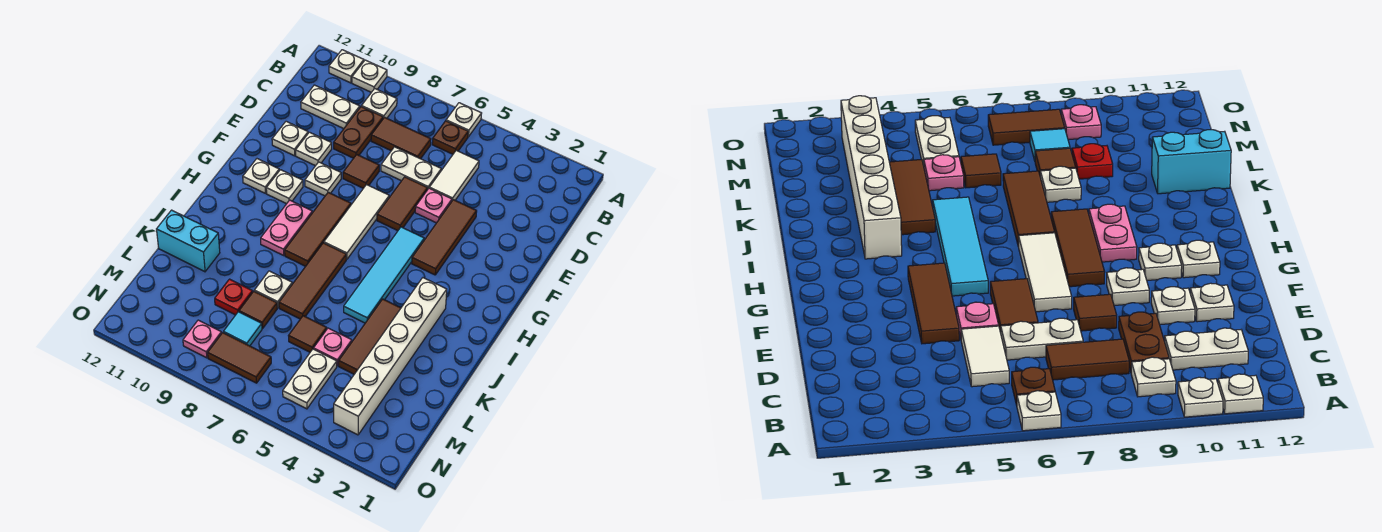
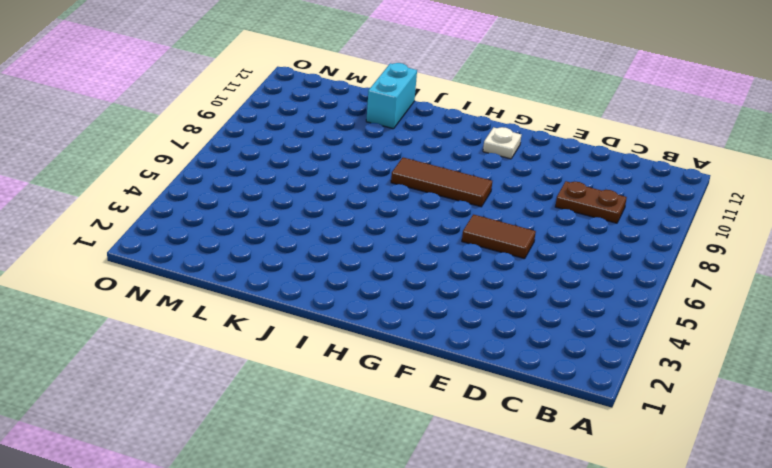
none -> white plate A6 level 1
none -> white plate A10 level 1
none -> white plate A11 level 1
none -> brown plate B6 level 1

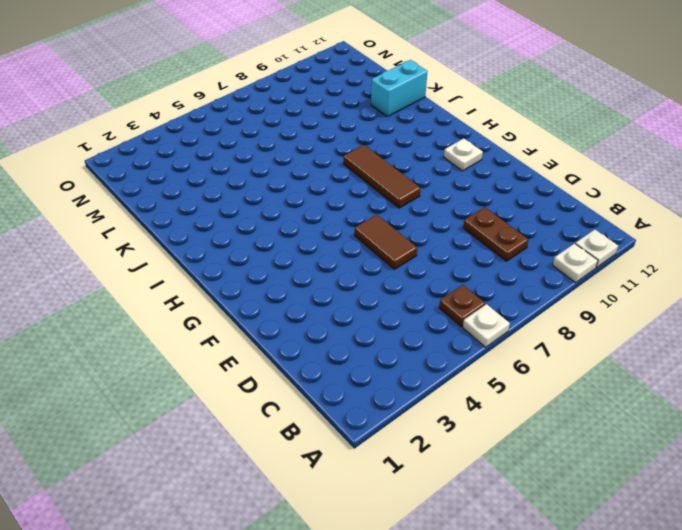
none -> white plate B9 level 1
none -> white tile C5:D5 level 1
none -> brown tile C7:C8 level 1
none -> white plate C10:C11 level 1

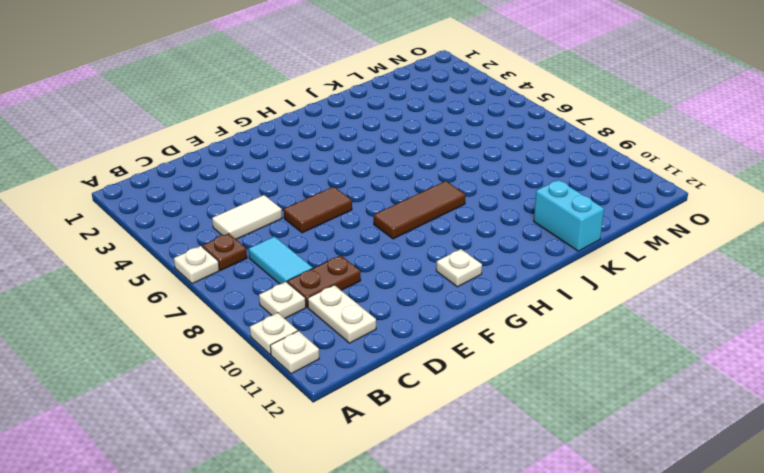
cyan tile C7:C8 level 1 -> brown tile C7:C8 level 1
none -> white plate D6:D7 level 1
none -> brown tile E4:G4 level 1
none -> pink plate E5 level 1
none -> brown tile E8 level 1

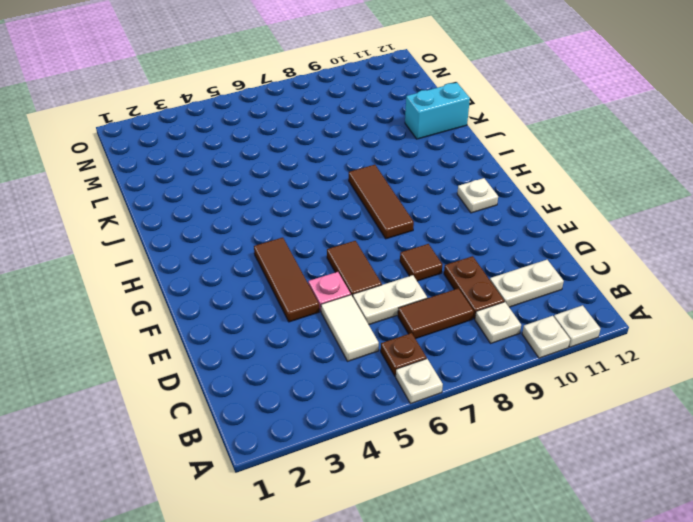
none -> white plate E10 level 1
none -> white plate E11 level 1
none -> white tile F7:H7 level 1
none -> white plate F9 level 1

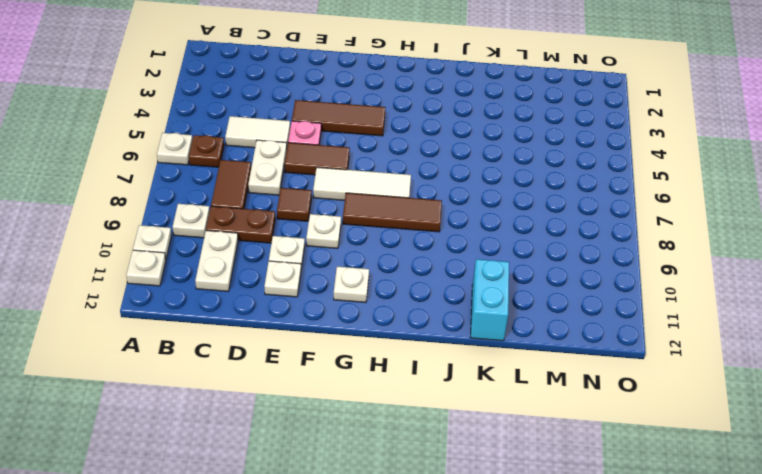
none -> cyan tile G5:J5 level 1
none -> white plate G10 level 1
none -> pink plate H9:I9 level 1
none -> white brick I3:N3 level 1

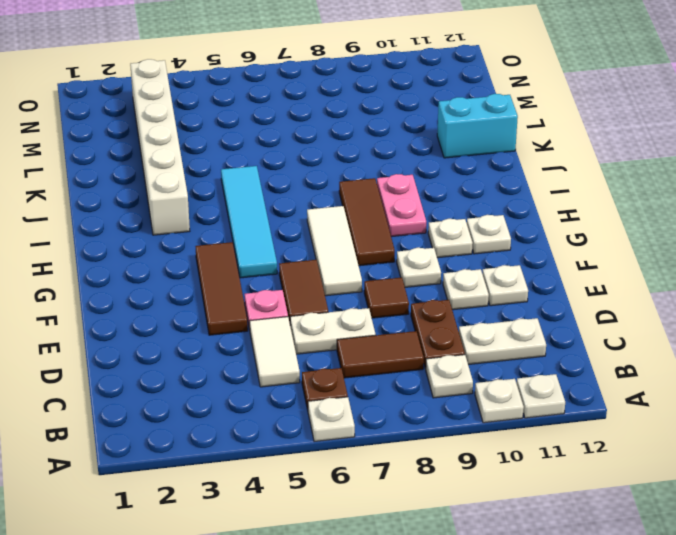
none -> brown tile I7:K7 level 1
none -> brown tile J4:L4 level 1
none -> white plate K8 level 1
none -> pink plate L5 level 1

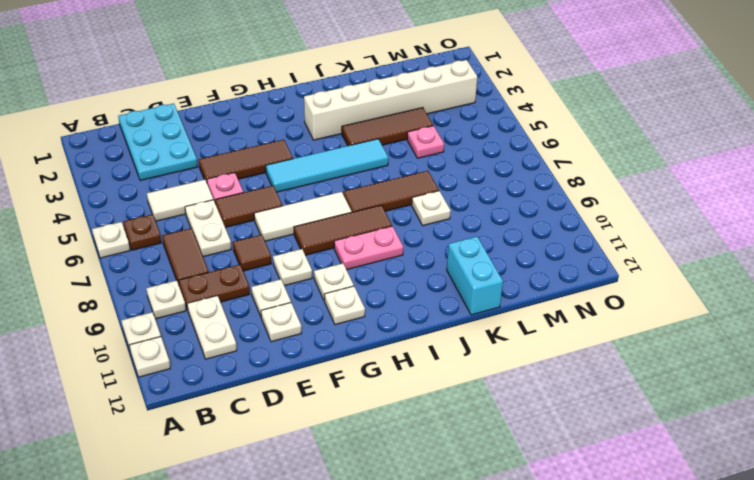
cyan plate C1:D3 level 1 -> none
none -> brown tile L6 level 1
none -> brown tile L8 level 1
none -> red plate L9 level 1
none -> white plate M5:N5 level 1

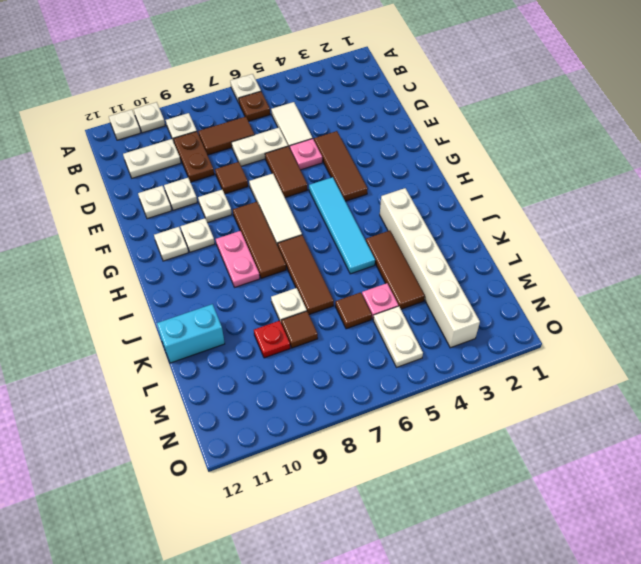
none -> cyan tile M8 level 1
none -> brown tile N7:N8 level 1
none -> pink plate N9 level 1

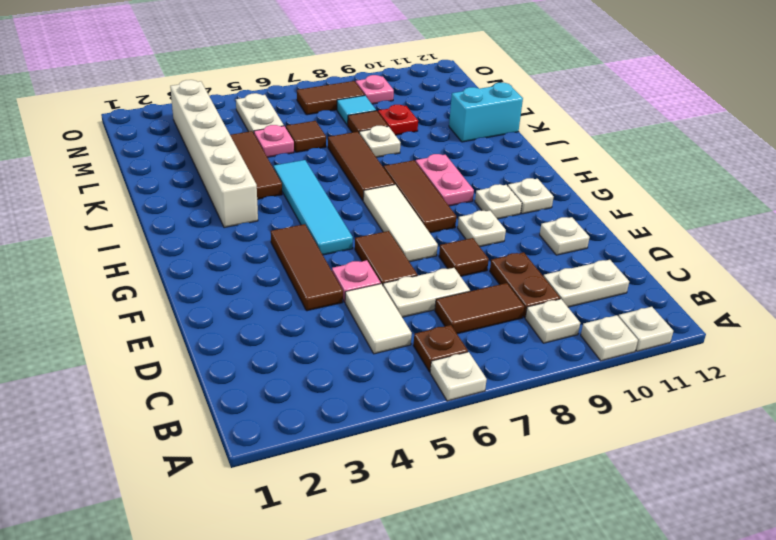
none -> white plate E10 level 1

